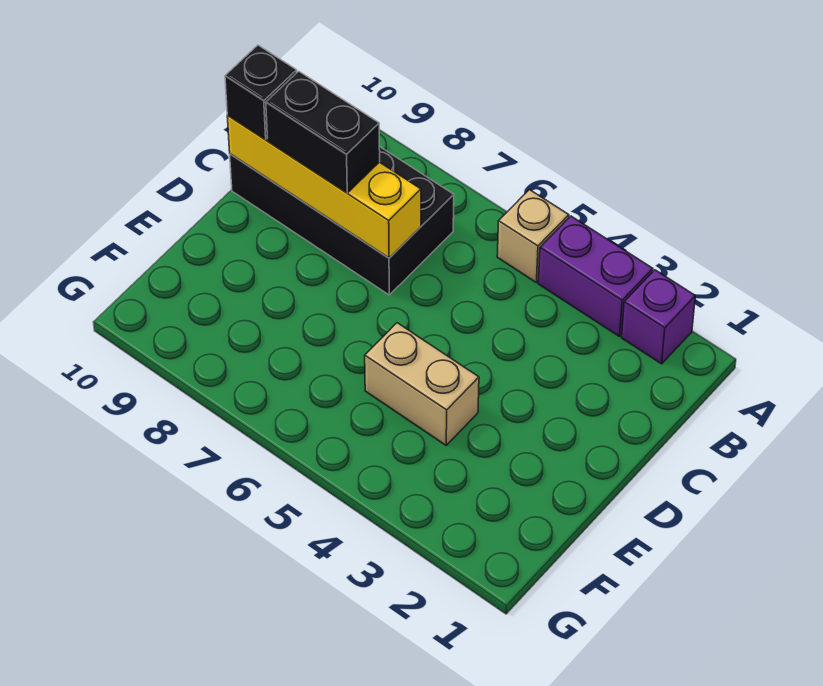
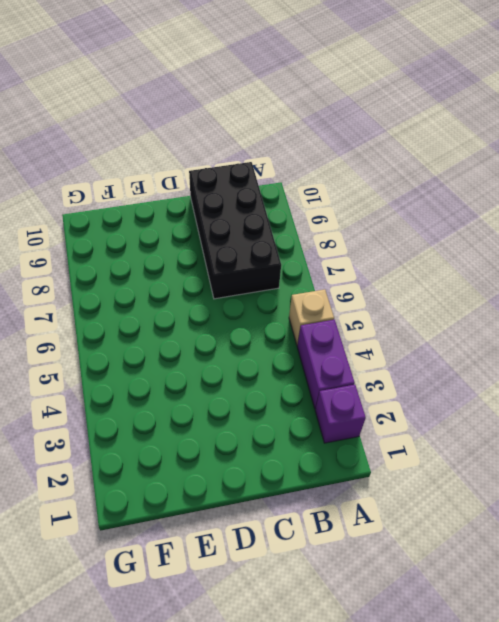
none -> tan brick E4:E5 level 1
none -> yellow brick C7:C10 level 2

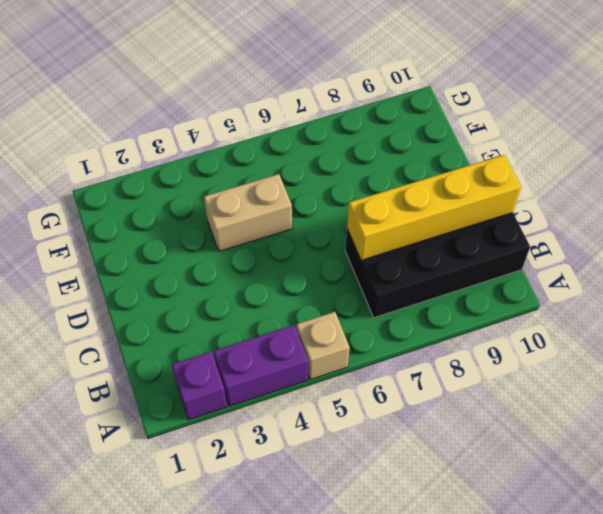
none -> black brick C8:C9 level 3
none -> black brick C10 level 3

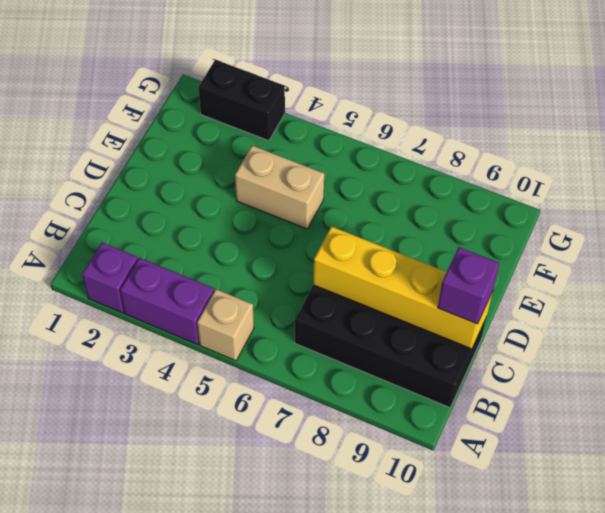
purple brick C10 level 3 -> black brick C10 level 3
black brick G2:G3 level 1 -> black brick C8:C9 level 3

